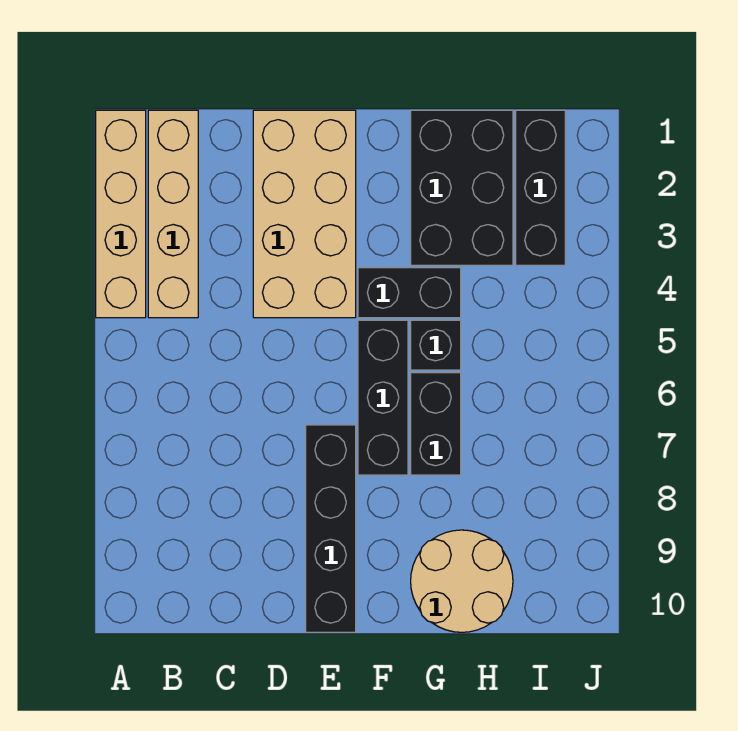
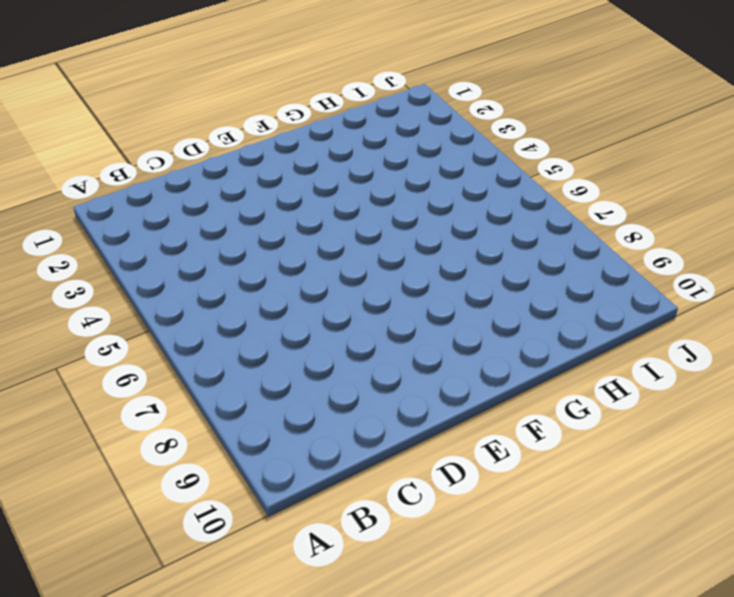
none -> tan brick A1:A4 level 1
none -> tan brick B1:B4 level 1

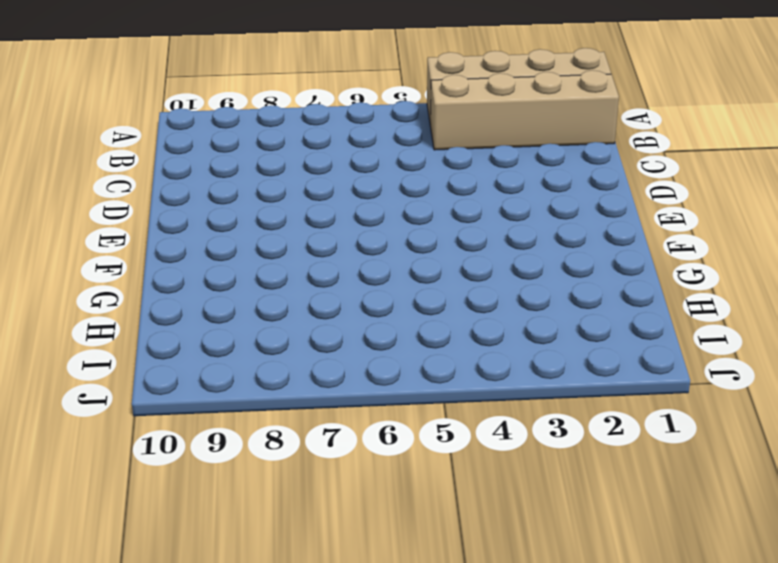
none -> tan brick D1:E4 level 1
none -> black brick E7:E10 level 1

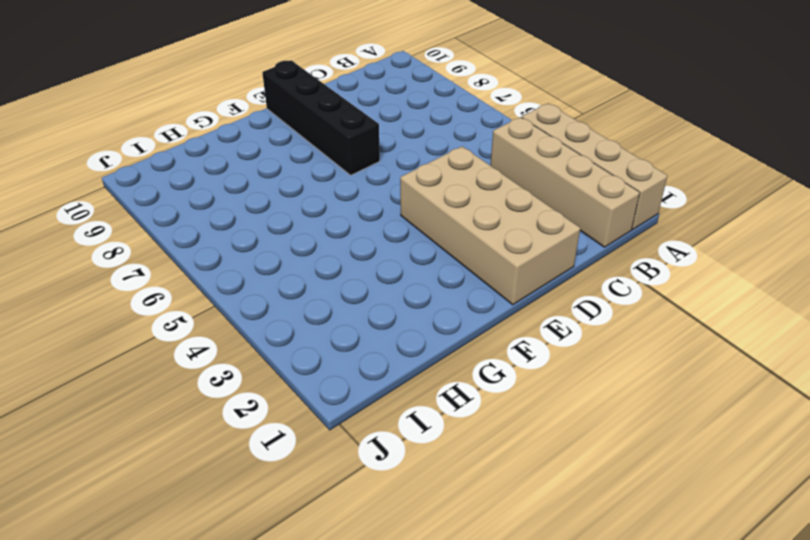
none -> black brick F4:G4 level 1
none -> black brick F5:F7 level 1

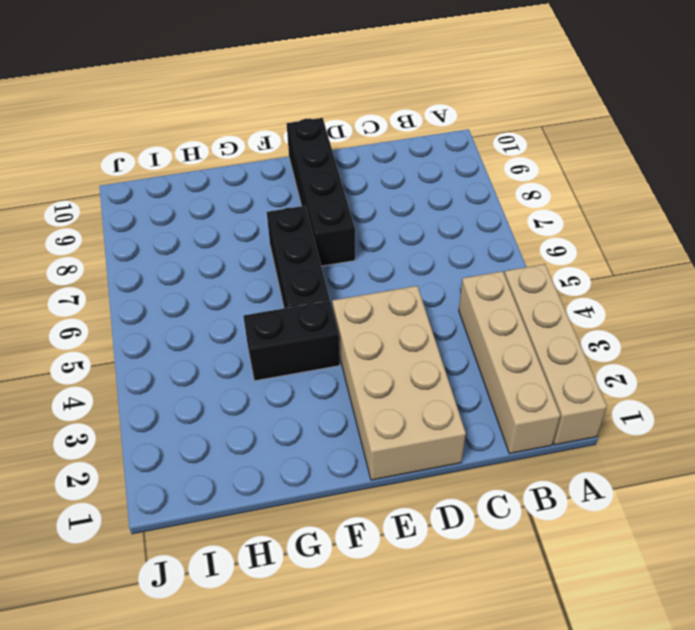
none -> black brick G1:H3 level 1
none -> black brick G5 level 1

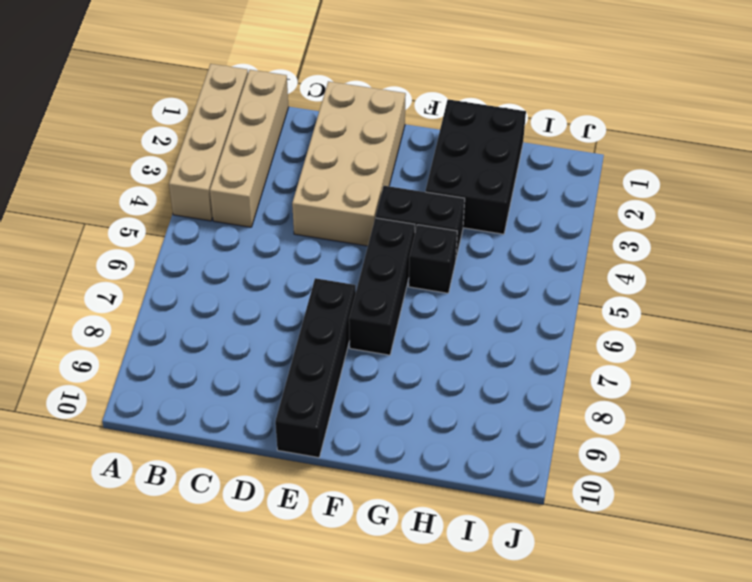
none -> black brick G6:G7 level 1
none -> tan round brick G9:H10 level 1

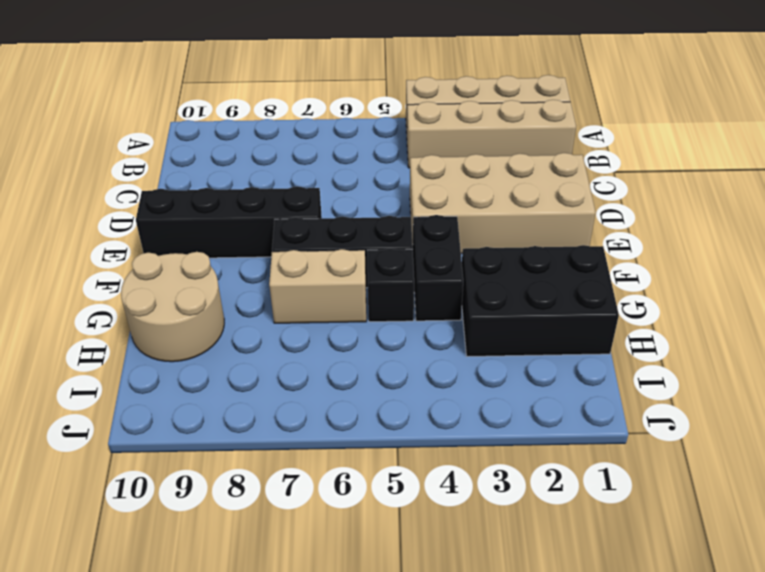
tan brick G6:G7 level 1 -> black brick G6:G7 level 1
none -> black brick I1:I3 level 1

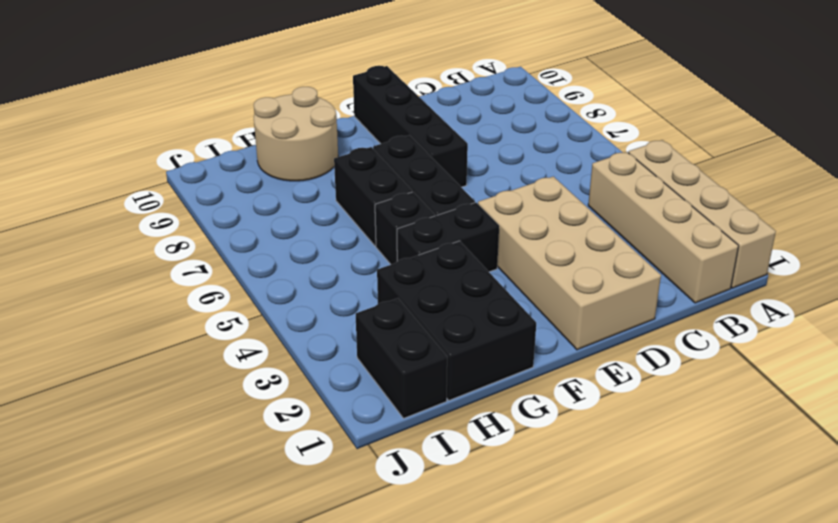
black brick I1:I2 level 1 -> black brick I1:I3 level 1

